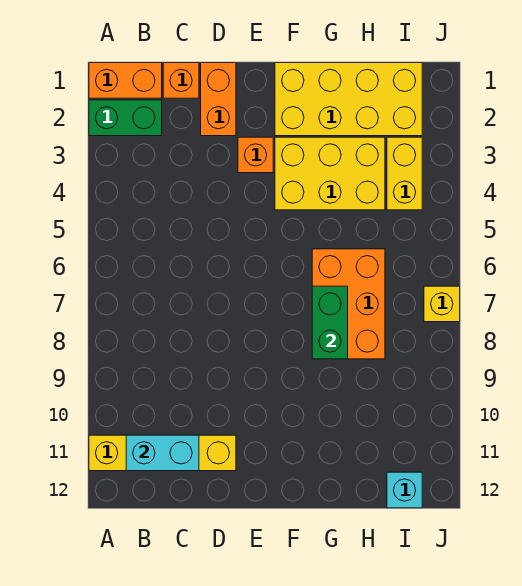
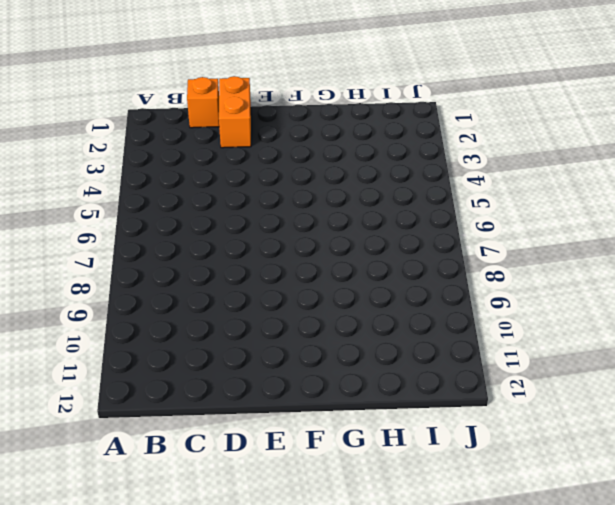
none -> orange brick A1:B1 level 1
none -> green brick A2:B2 level 1
none -> yellow brick A11:D11 level 1

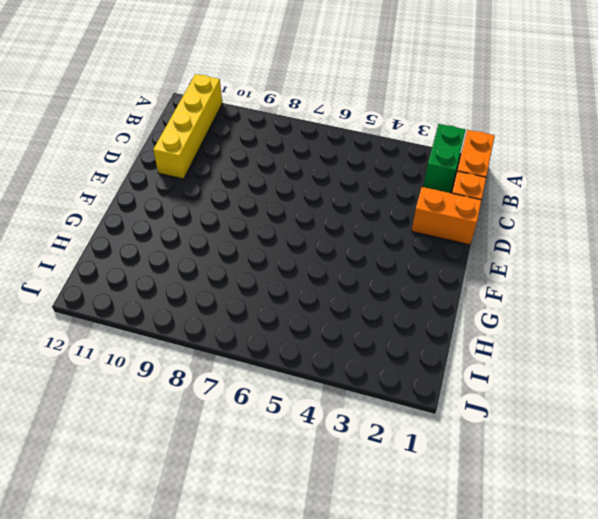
none -> orange brick E3 level 1
none -> yellow brick F1:I2 level 1
none -> yellow brick F3:H4 level 1

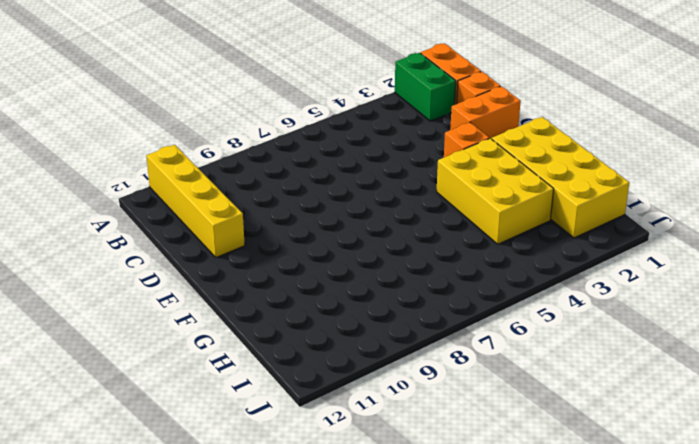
none -> orange brick G6:H8 level 1
none -> yellow brick I3:I4 level 1
none -> cyan brick I12 level 1

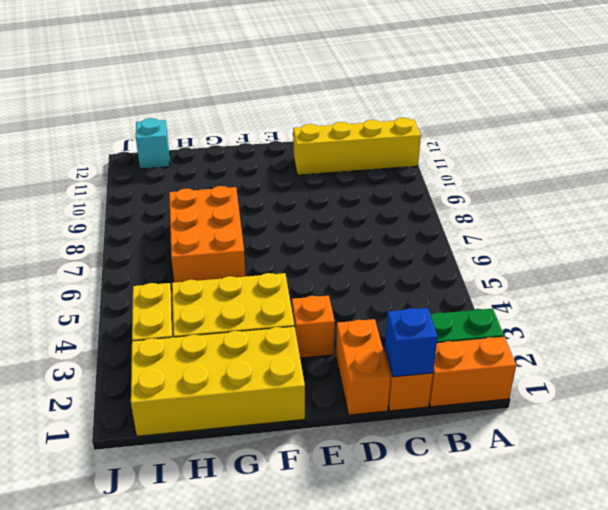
blue brick C1 level 2 -> none
none -> yellow brick J7 level 1
none -> cyan brick B11:C11 level 2
none -> green brick G7:G8 level 2

